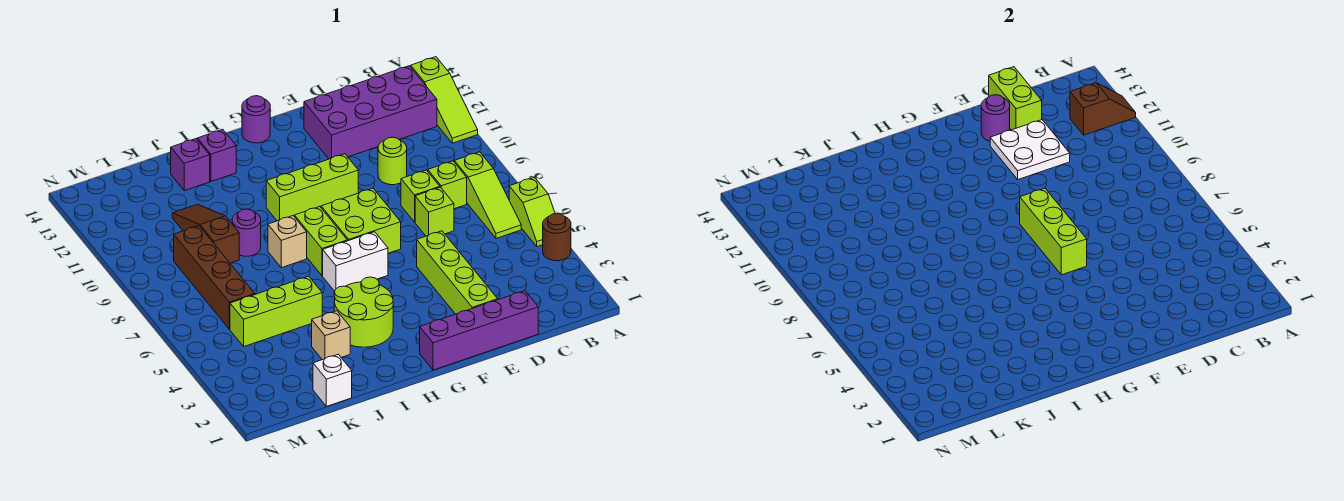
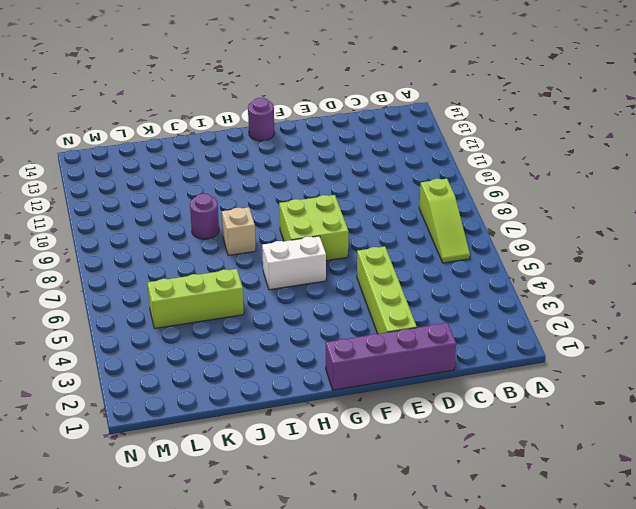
none -> brown round brick A4 level 1
none -> lime slope A5:A6 level 1 top 6
none -> lime slope A11:A13 level 1 top 13
none -> purple brick B12:E13 level 1

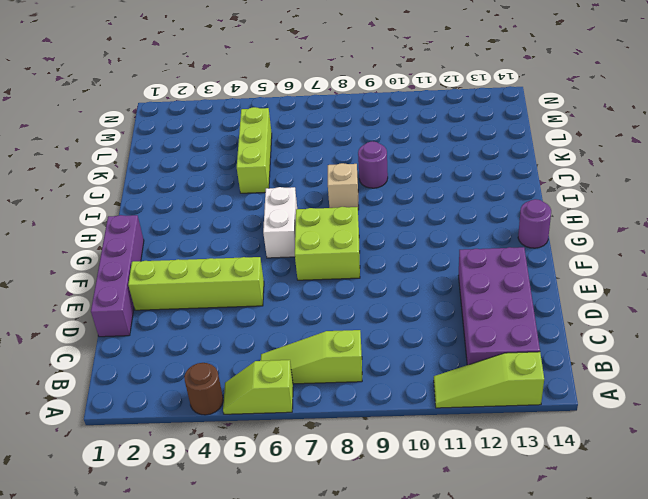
none -> lime brick C8 level 1
none -> lime brick D7 level 1
none -> lime brick D8 level 1
none -> lime round brick D10 level 1

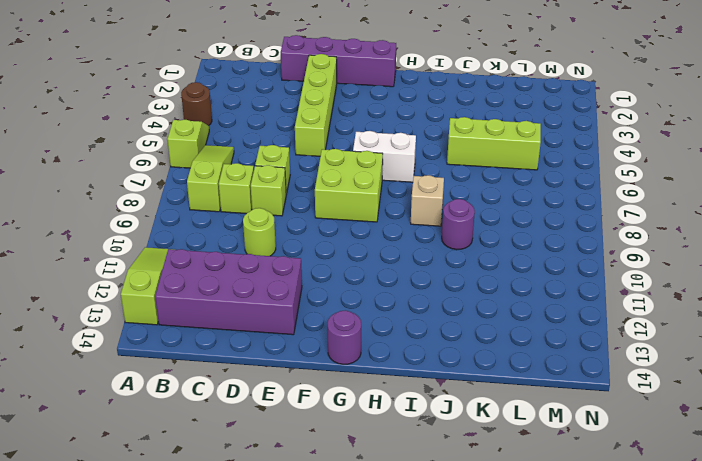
none -> lime brick F10:H10 level 1
none -> lime round brick H3:I4 level 1
none -> lime brick H7:H8 level 1
none -> purple brick I13 level 1

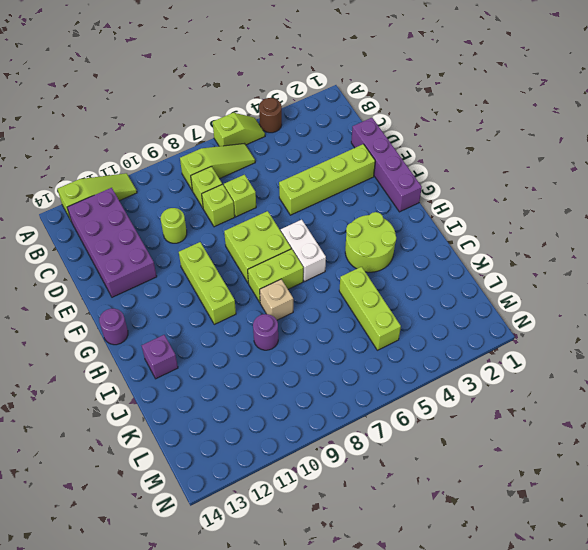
none -> tan brick J3 level 1
none -> purple brick J13 level 1
none -> white brick K1 level 1
none -> brown slope K9:K11 level 1 top 9

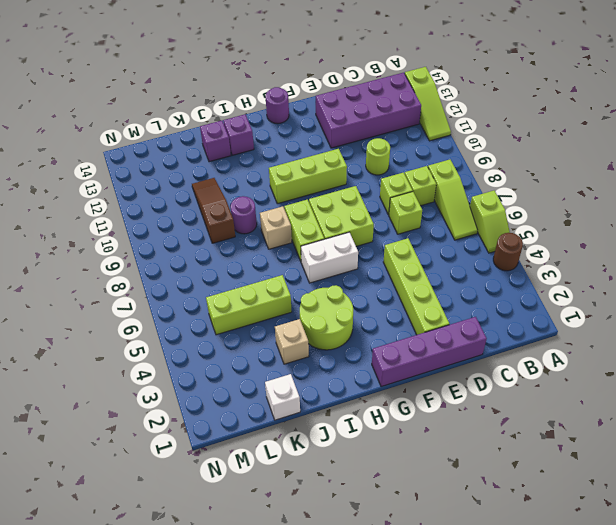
none -> brown brick L6:L9 level 1
none -> brown slope A12:B12 level 2 top B
none -> white plate D11:E12 level 2
none -> lime brick D13:D14 level 2

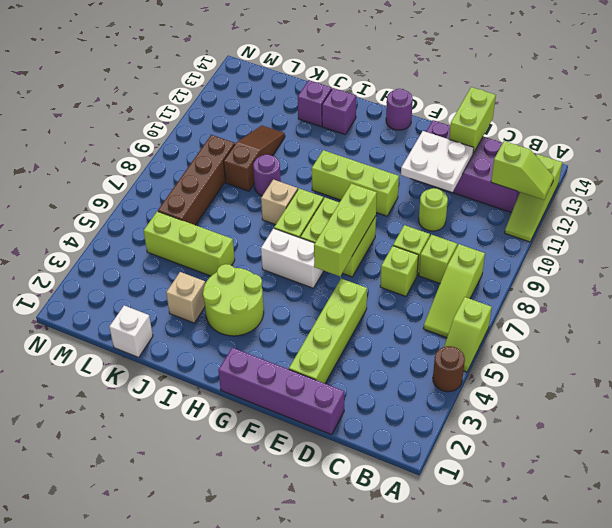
lime slope A12:B12 level 2 top B -> brown slope A12:B12 level 2 top B
none -> purple round brick E13 level 2

